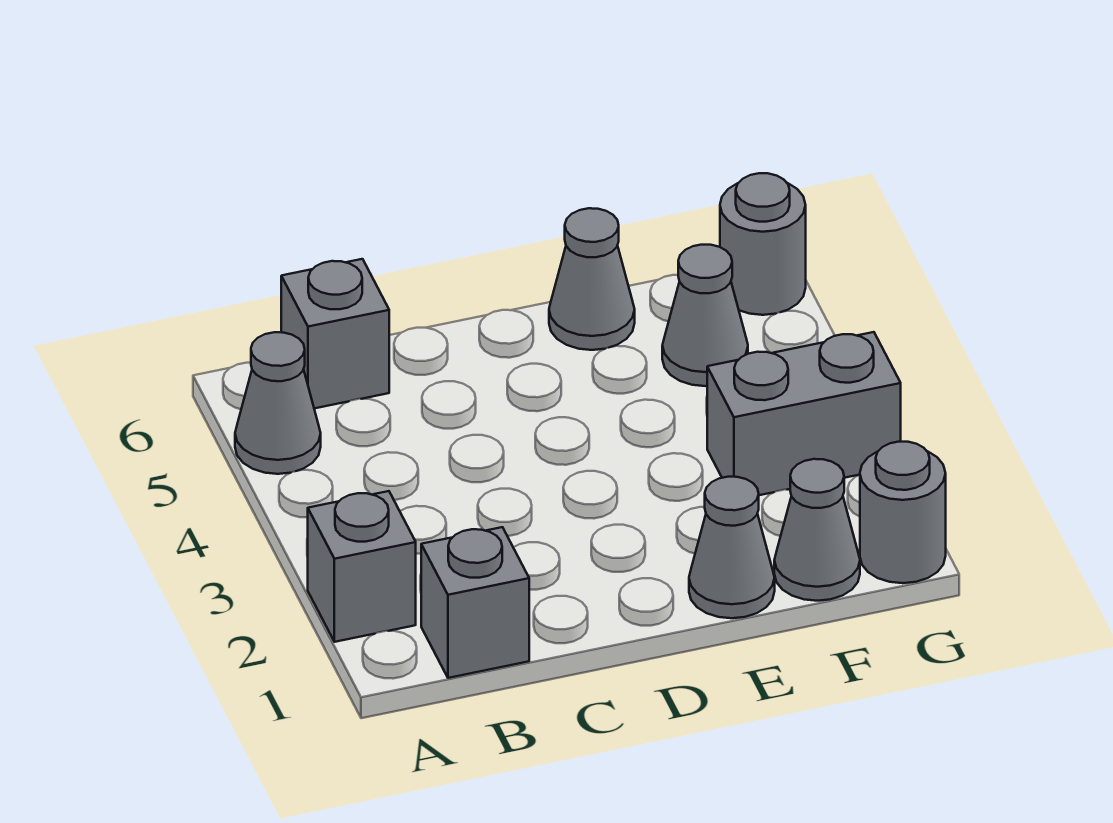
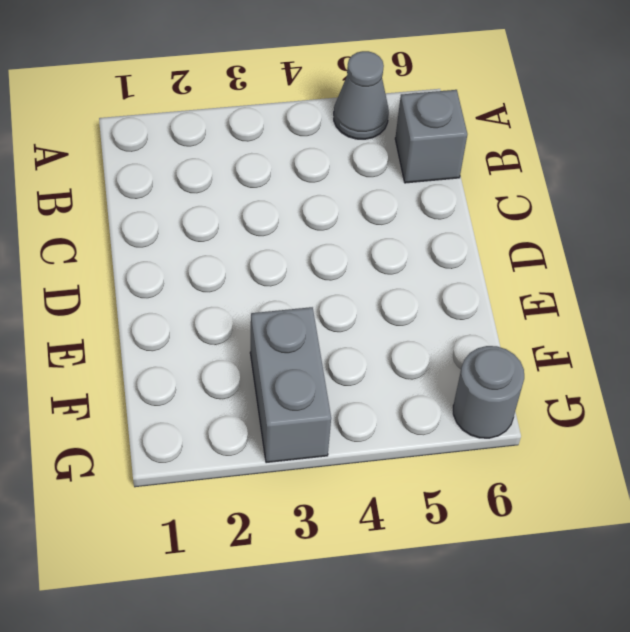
none -> grey brick A2 level 1
none -> grey brick B1 level 1

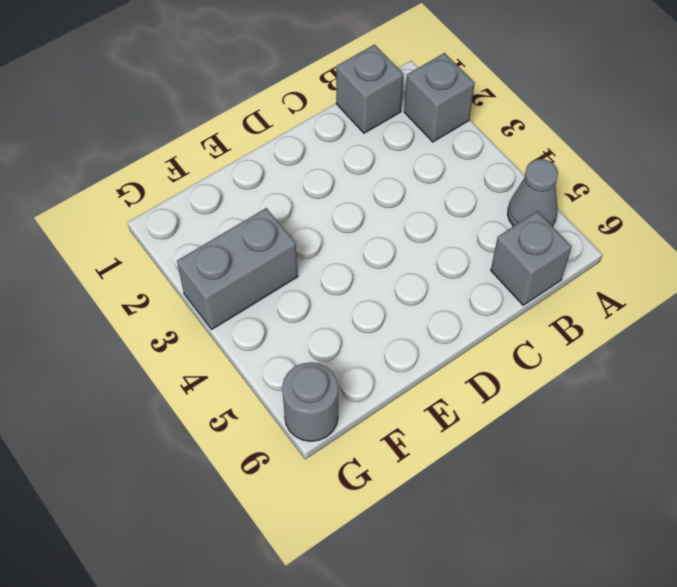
none -> grey cone E1 level 1
none -> grey cone E6 level 1

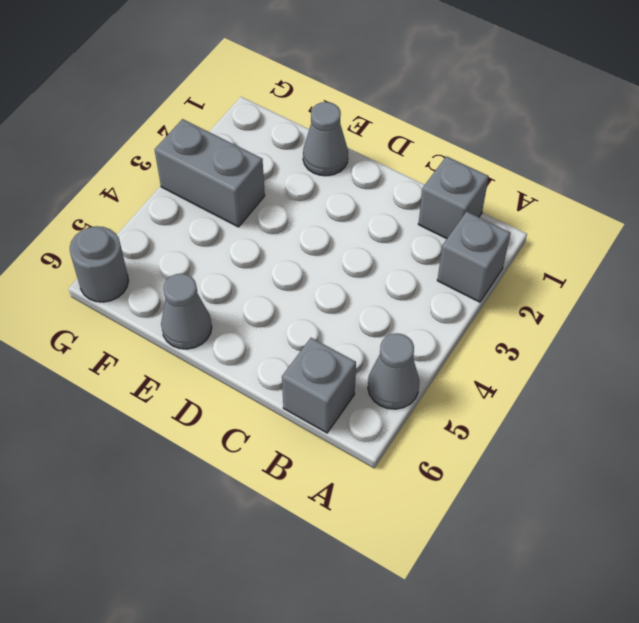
none -> grey cone F1 level 1
none -> grey cone F5 level 1

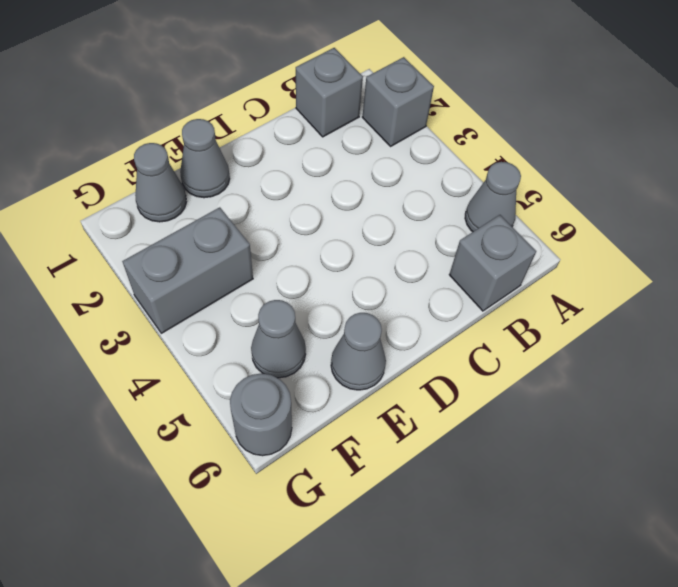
none -> grey round brick G1 level 1

